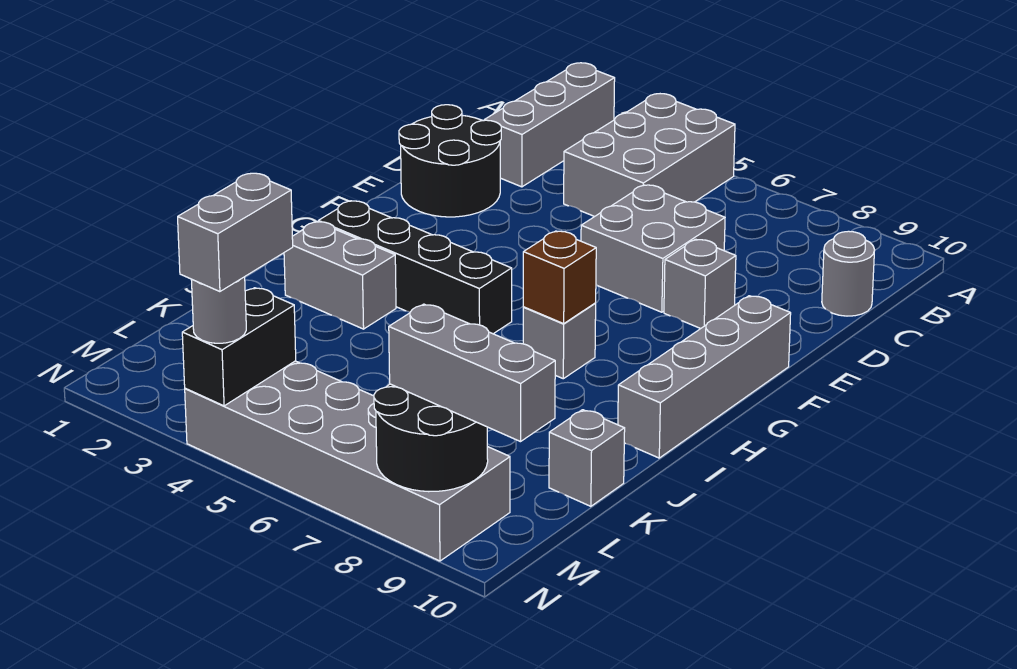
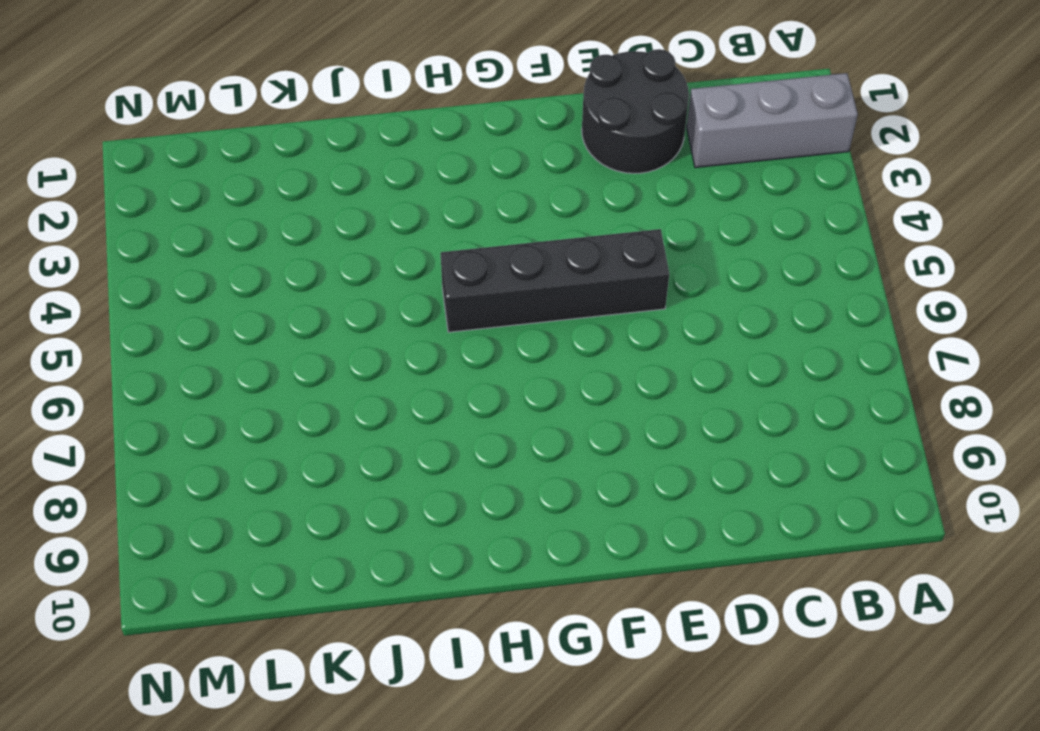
black brick E5:H5 level 1 -> black brick H2:H5 level 1
none -> grey brick A4:C5 level 1
none -> grey round brick C10 level 1
none -> grey brick D6:E7 level 1

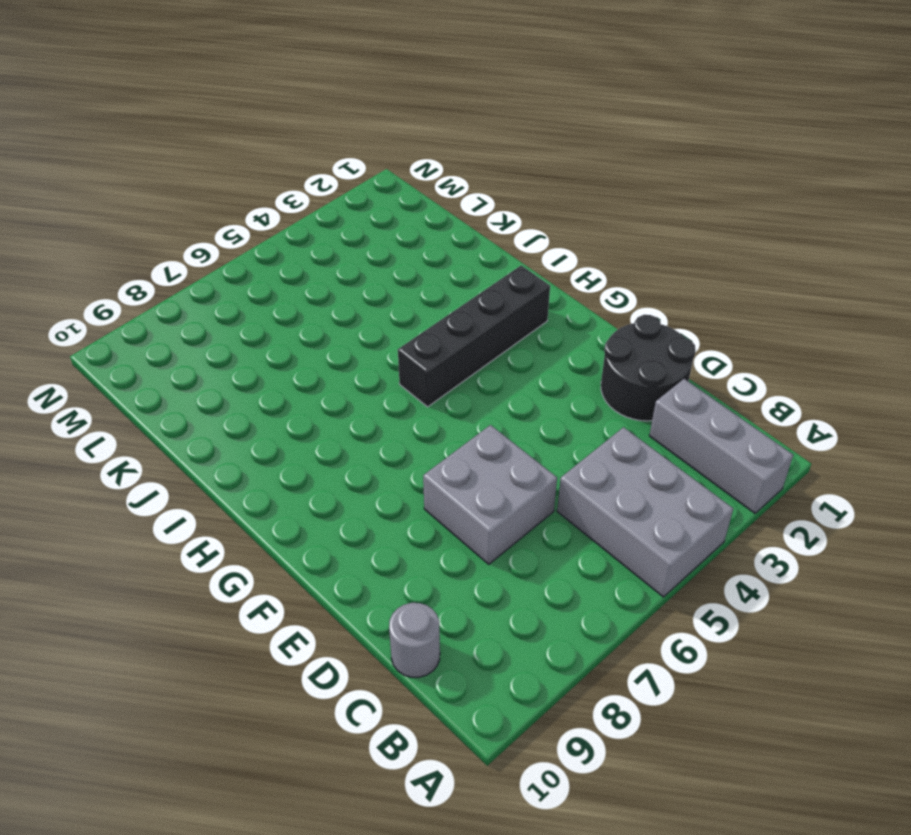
none -> grey brick E8 level 1
none -> grey brick F10:I10 level 1
none -> grey brick H7 level 1

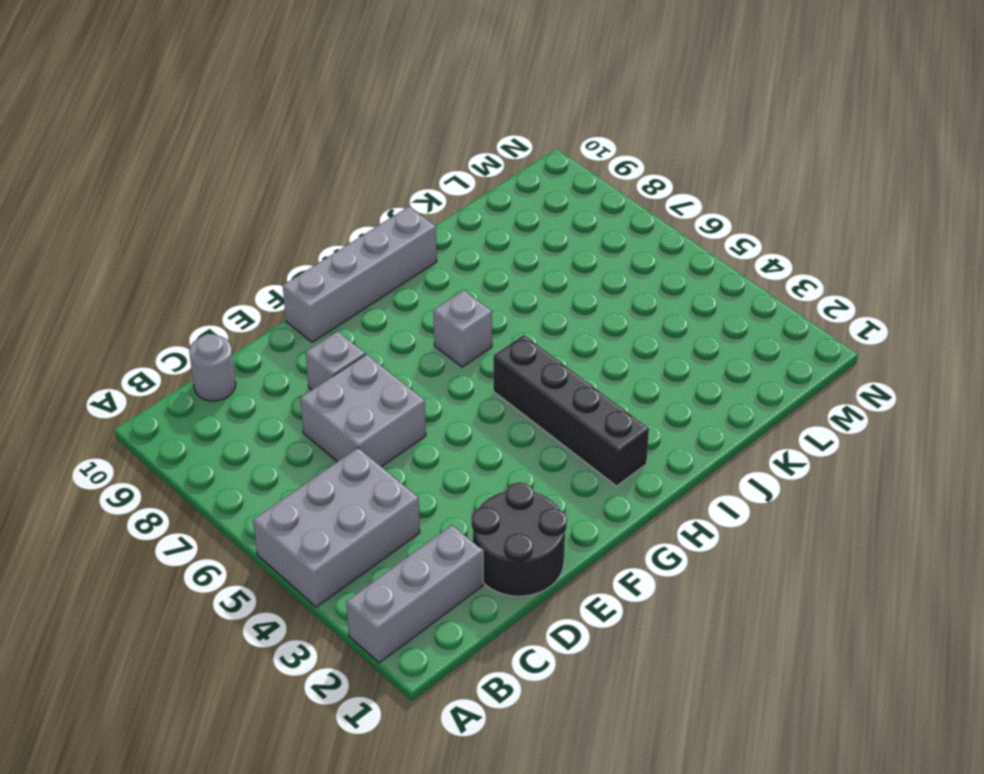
none -> grey brick I2:I3 level 1
none -> grey brick K10 level 1
none -> grey brick M4:N9 level 1

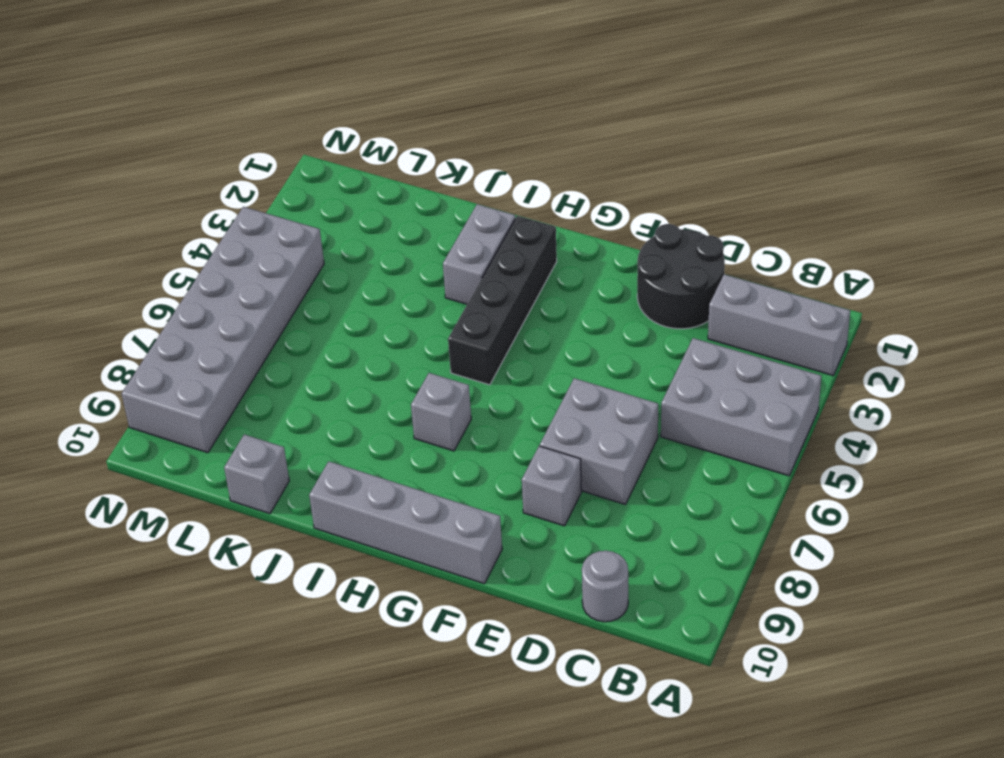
none -> brown brick H7 level 2
none -> black brick M4:N4 level 2
none -> black round brick M8:N9 level 2

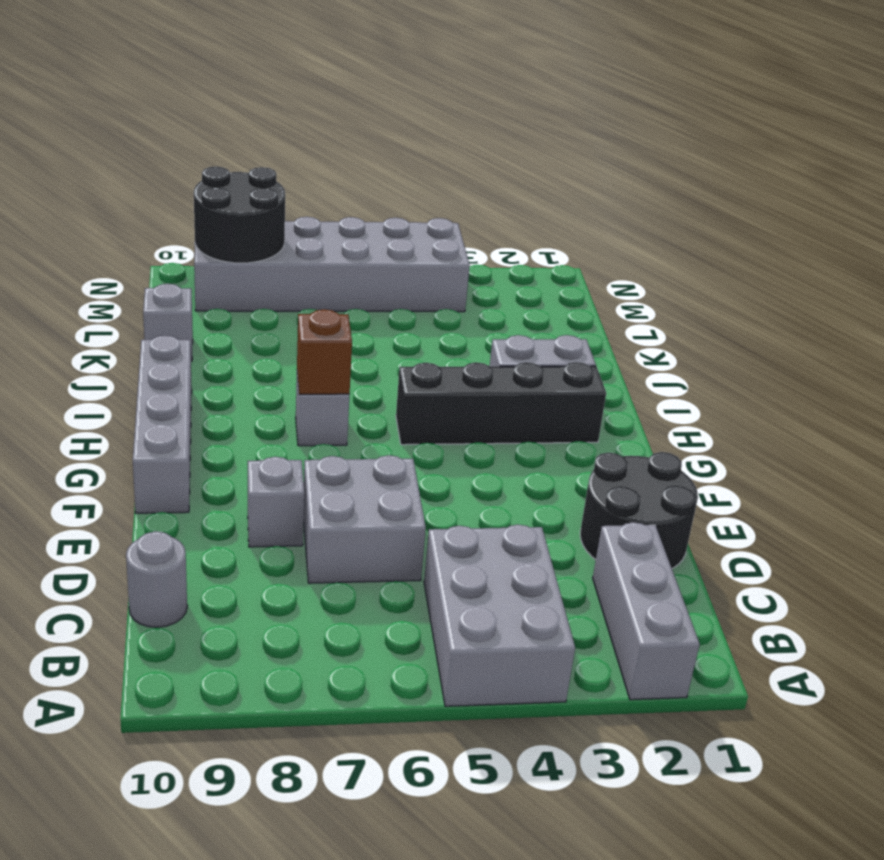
none -> black brick M4:N4 level 2
none -> grey brick M8:M10 level 3
none -> grey round brick N4 level 3

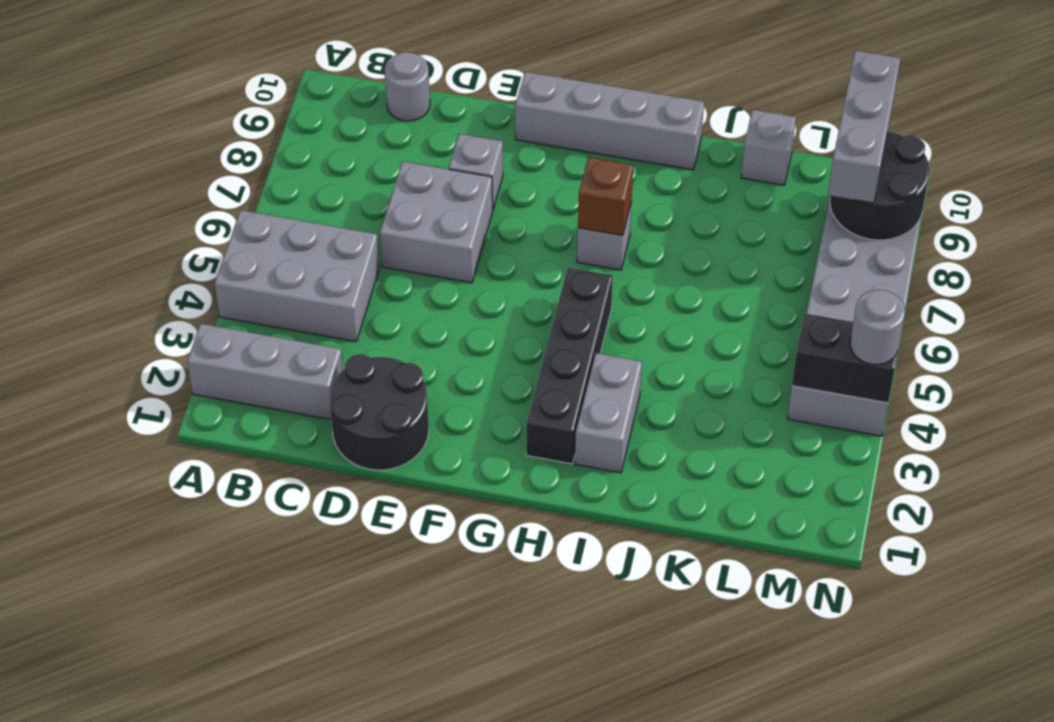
none -> grey brick M4:N4 level 4

